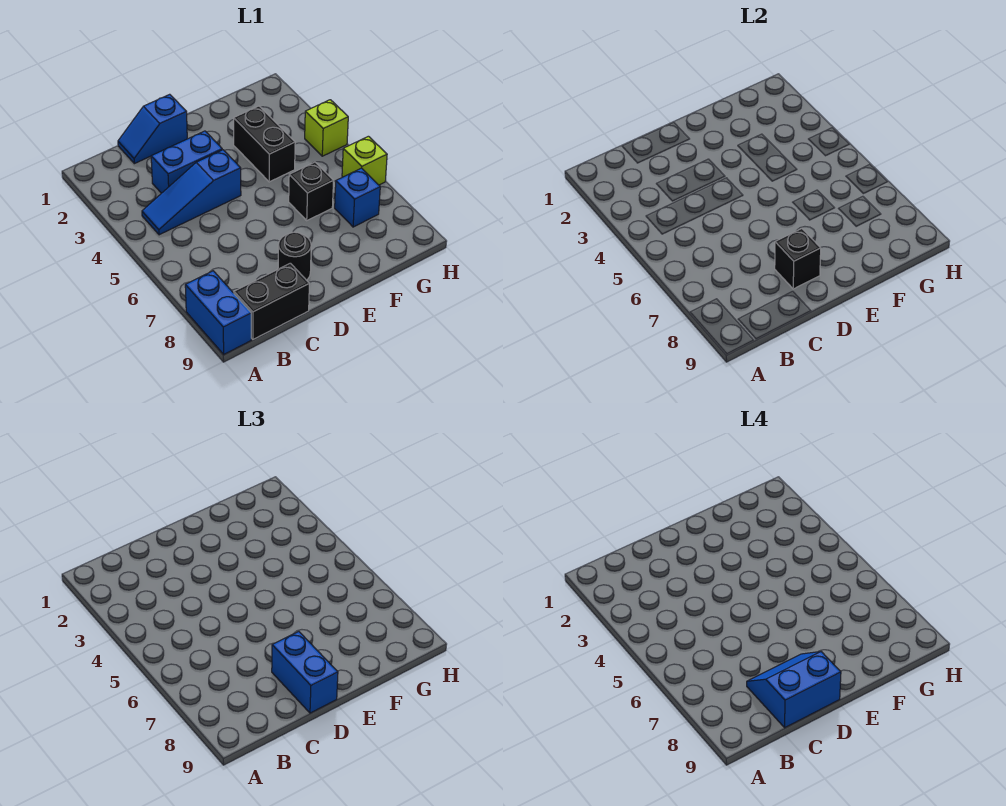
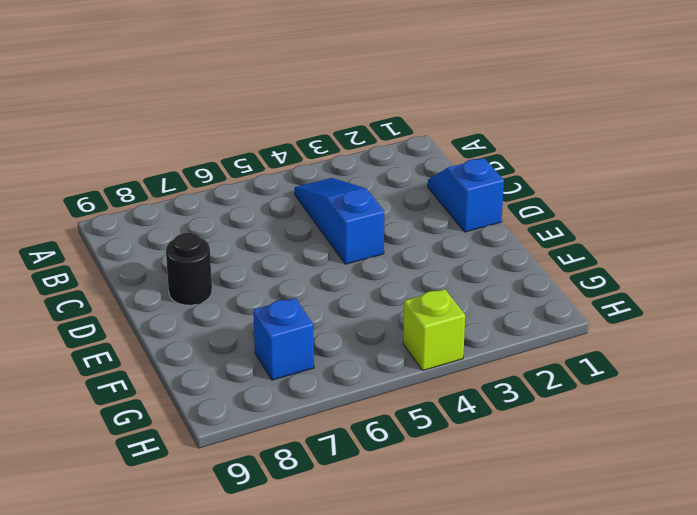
none -> blue brick A8:A9 level 1
none -> black brick B9:C9 level 1
none -> blue brick C3:D3 level 1

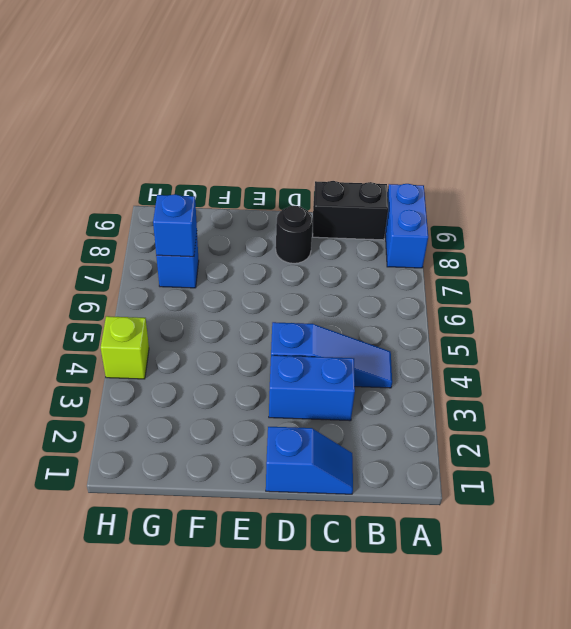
blue brick G7 level 2 -> none
none -> black brick F3:F4 level 1
none -> black brick F6 level 1
none -> lime brick H6 level 1

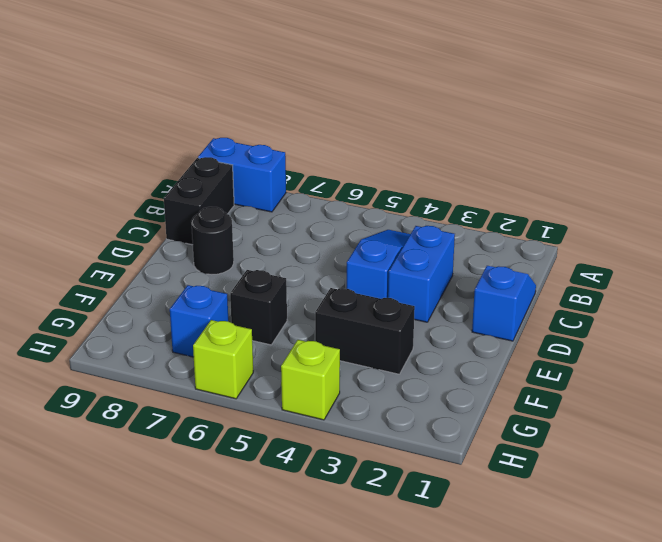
none -> black brick D8 level 2
none -> blue brick D8:D9 level 3
none -> blue slope C8:D9 level 4 top 9

